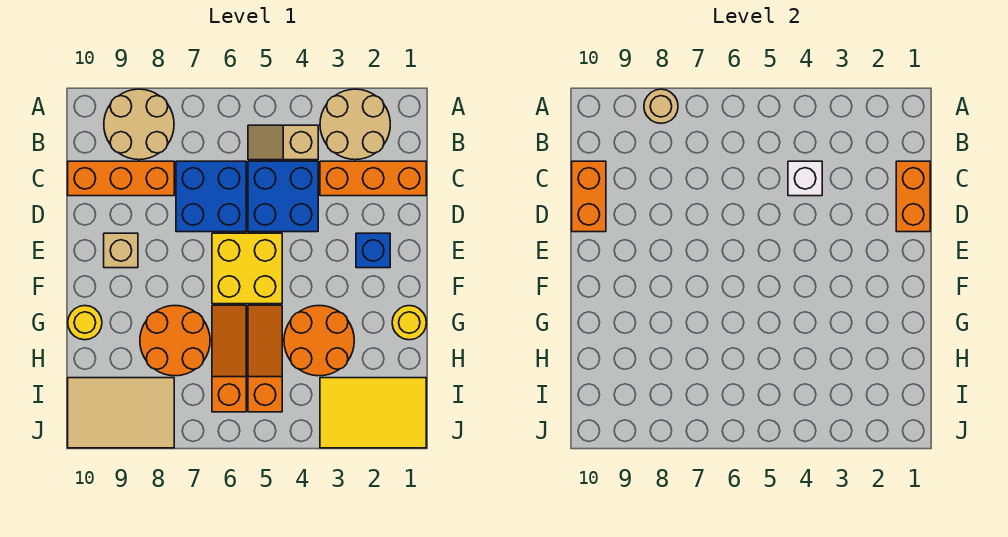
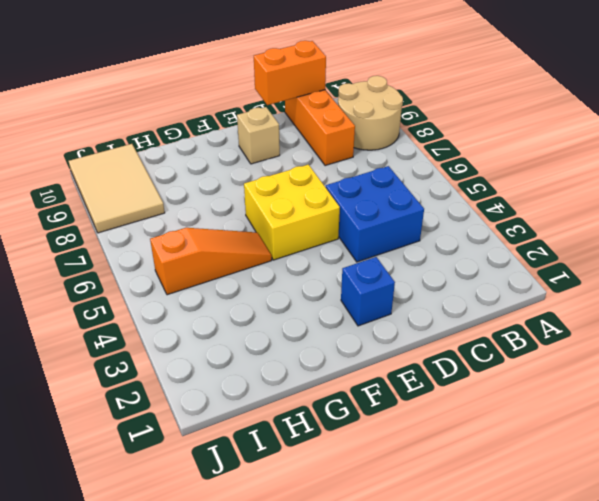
none -> tan round brick A2:B3 level 1
none -> tan slope B4:B5 level 1 top 4
none -> orange brick C1:C3 level 1

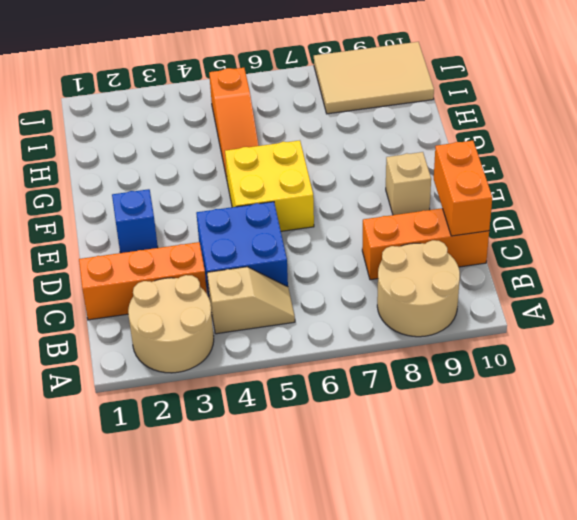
none -> blue brick C6:D7 level 1
none -> yellow round brick G1 level 1
none -> orange round brick G3:H4 level 1

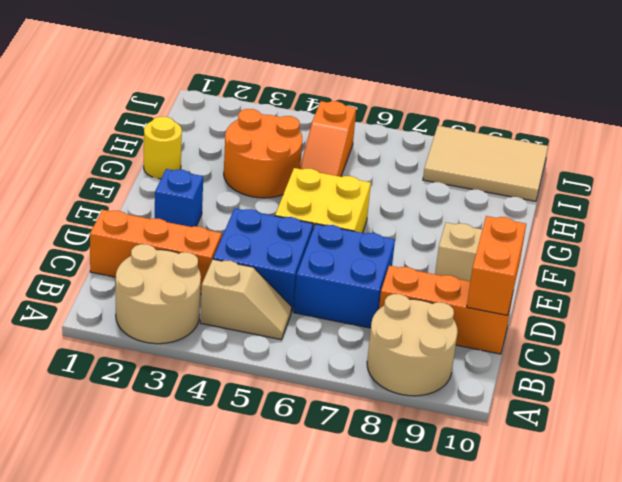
none -> orange slope G6:I6 level 1 top I
none -> orange round brick G7:H8 level 1
none -> yellow round brick G10 level 1

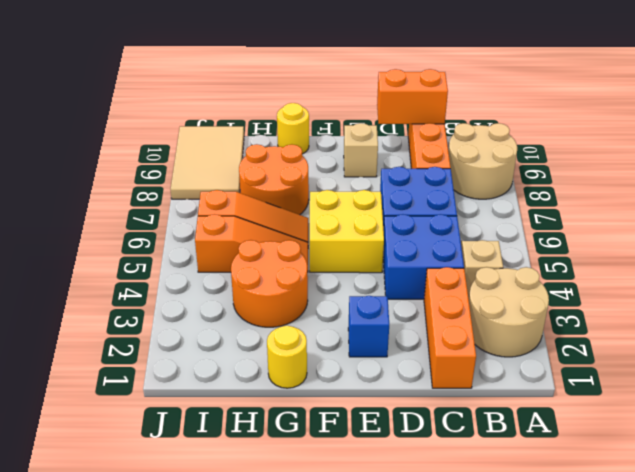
none -> yellow tile I1:J3 level 1
none -> tan round brick A8 level 2
none -> orange brick C1:D1 level 2

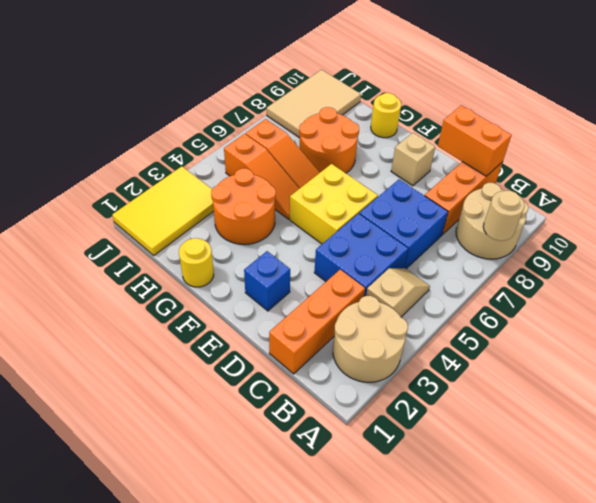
none -> orange brick C1:D1 level 2
none -> white brick C4 level 2

